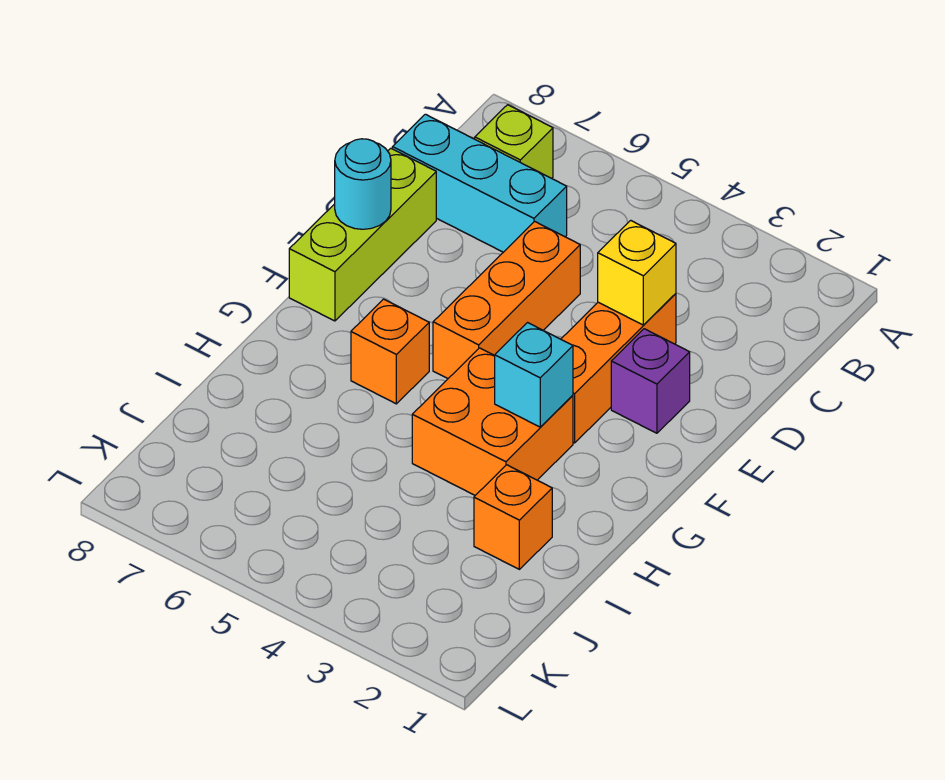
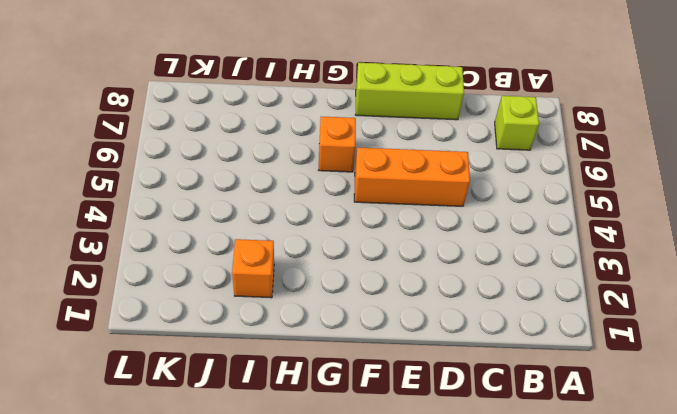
none -> cyan brick C6:C8 level 1
none -> orange brick D3:F3 level 1
none -> purple brick E2 level 1

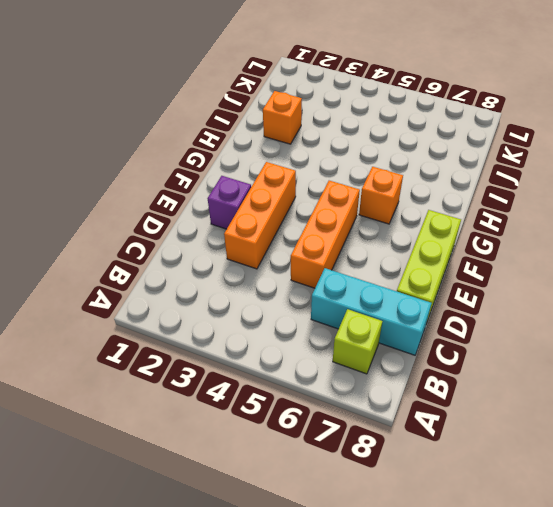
none -> orange brick G3:H4 level 1
none -> yellow brick D3 level 2
none -> cyan round brick E8 level 2

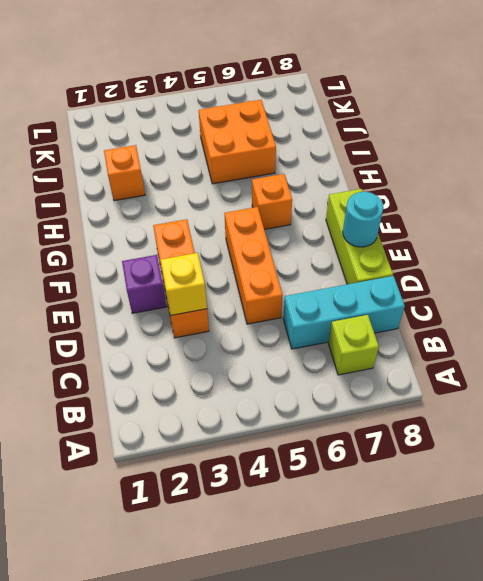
orange brick I5:J6 level 1 -> orange brick G3:H4 level 1
none -> cyan brick G3 level 2

